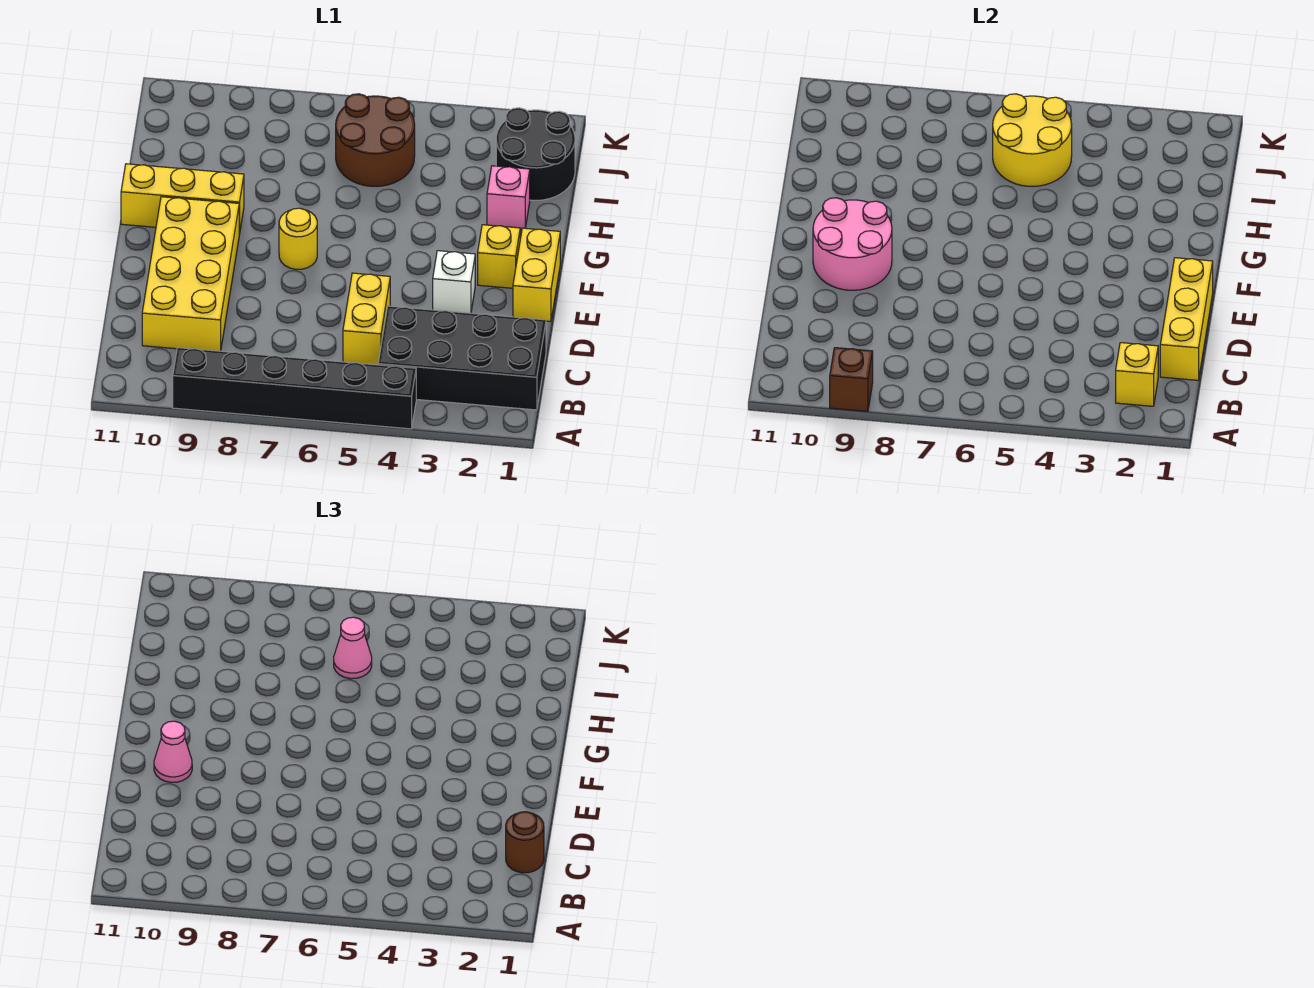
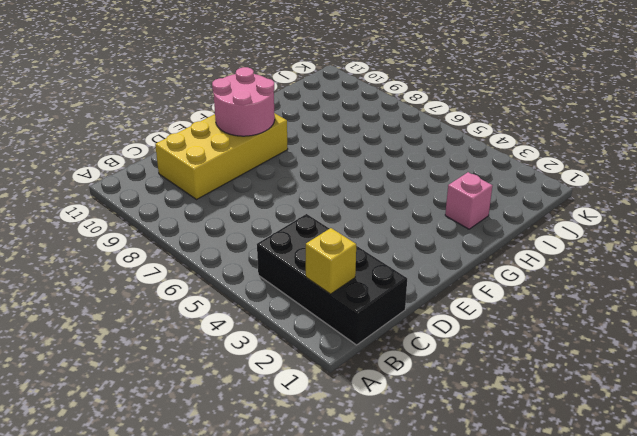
none -> black brick A4:A9 level 1
none -> yellow brick C5:D5 level 1
none -> yellow brick E1:F1 level 1

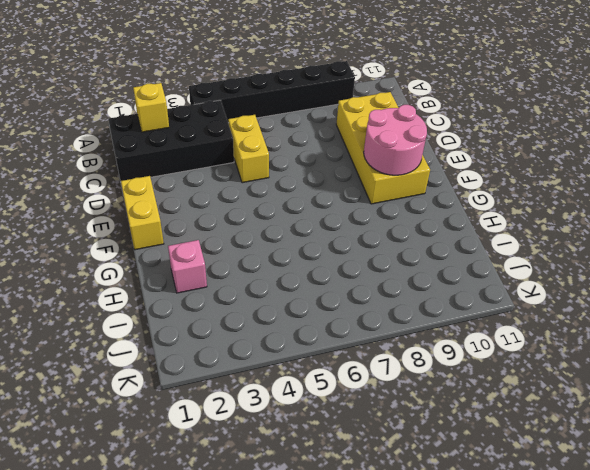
none -> white brick E3 level 1
none -> yellow brick F2 level 1
none -> yellow round brick F7 level 1

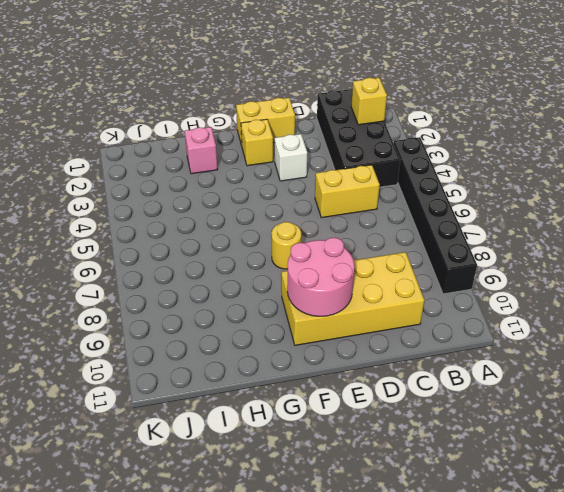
none -> yellow brick G9:G11 level 1
none -> black round brick I1:J2 level 1
none -> brown round brick I5:J6 level 1

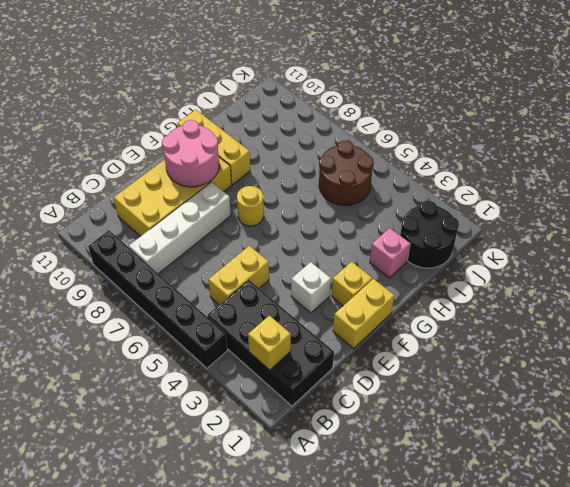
white brick B8:E8 level 1 -> none
none -> brown brick A9 level 2
none -> yellow brick C1:E1 level 2
none -> yellow round brick I5:J6 level 2

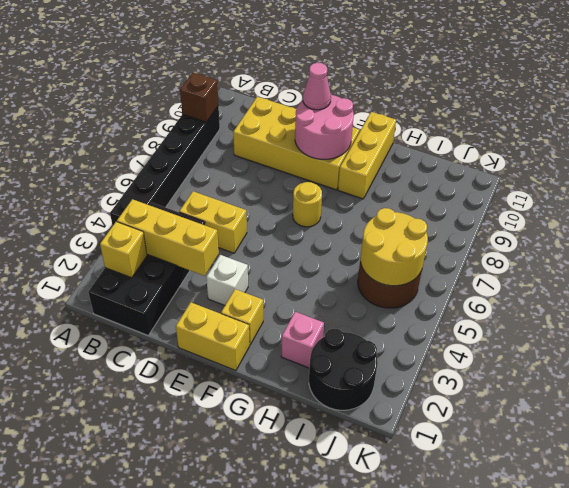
yellow brick B3:D3 level 2 -> yellow brick C1:E1 level 2
none -> brown round brick C1 level 3
none -> pink cone I6 level 3

